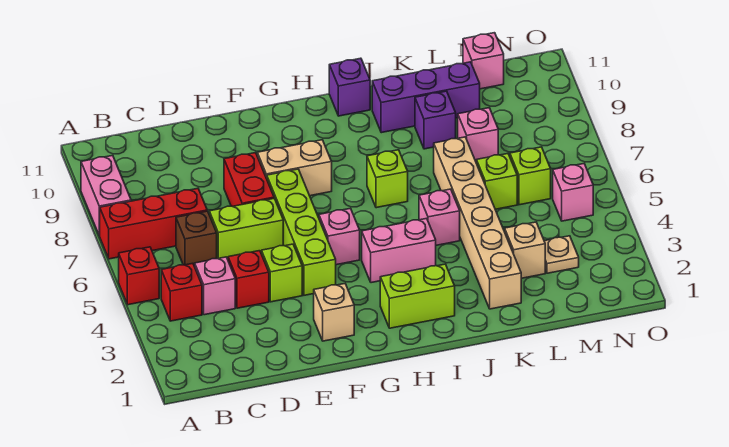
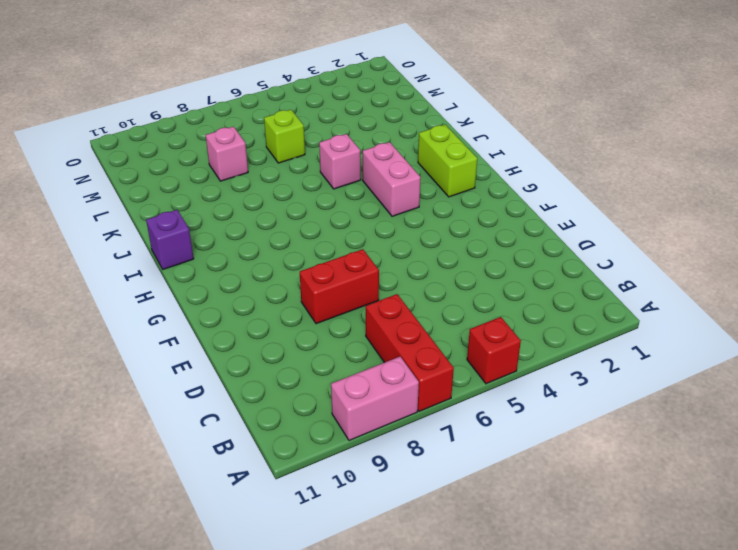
none -> red brick B4 level 1
none -> pink brick C4 level 1
none -> brown brick C6 level 1

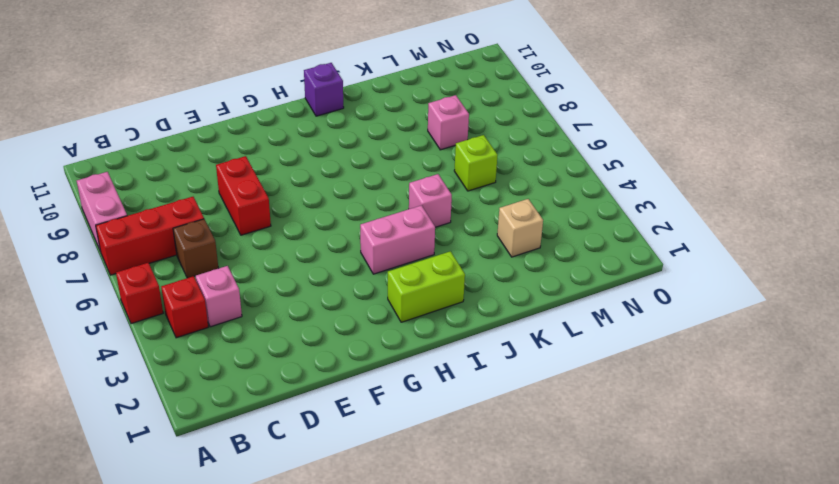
none -> red brick D4 level 1
none -> lime brick D6:E6 level 1
none -> lime brick E4 level 1

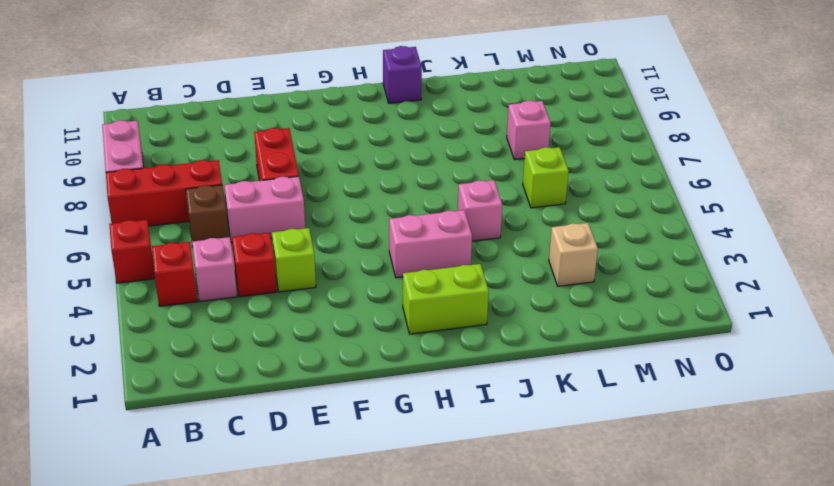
pink brick D6:E6 level 1 -> lime brick D6:E6 level 1
none -> tan brick F2 level 1
none -> lime brick F4:F7 level 1
none -> tan brick F8:G8 level 1

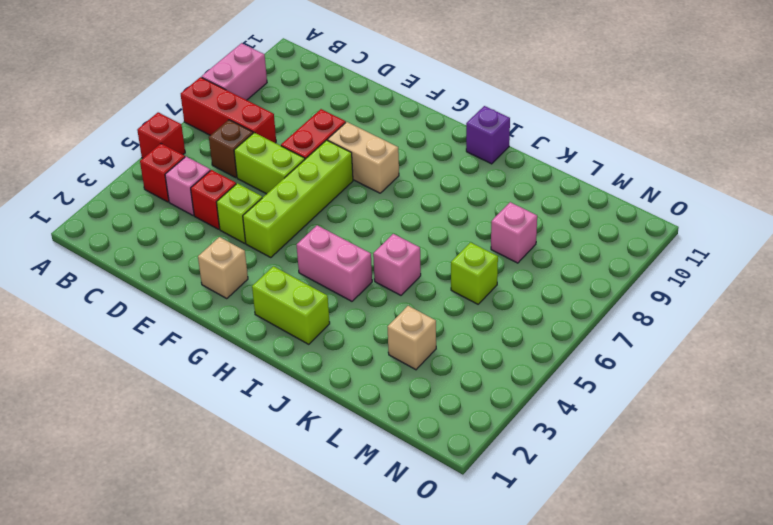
none -> pink brick G5 level 1
none -> lime brick I7 level 1
none -> purple brick J10:L10 level 1

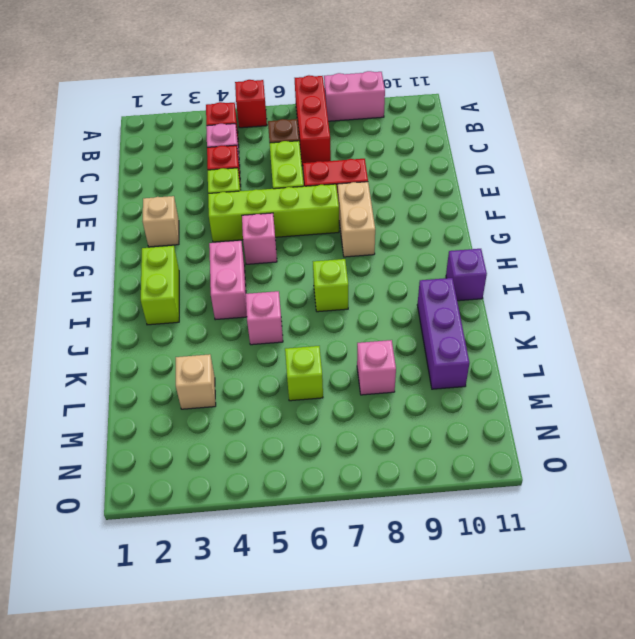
none -> tan brick K2:K7 level 1
none -> purple brick K9 level 1
none -> tan plate M3 level 1

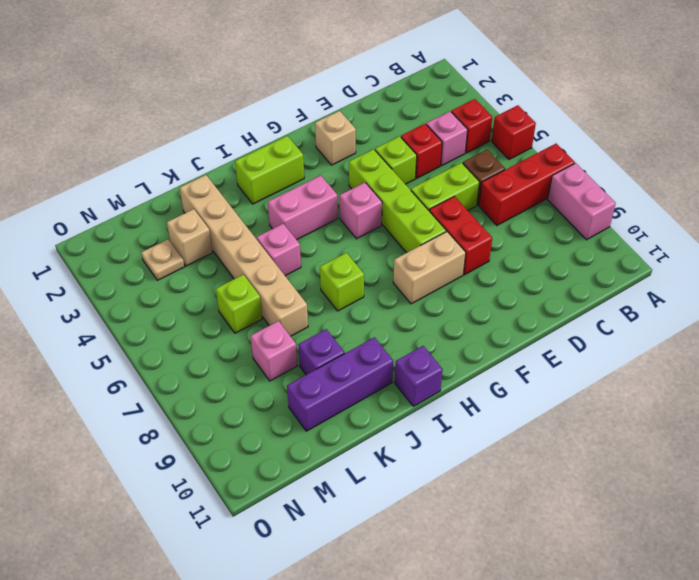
none -> lime brick M6 level 1
none -> pink brick M11 level 1
none -> pink brick N5 level 1

